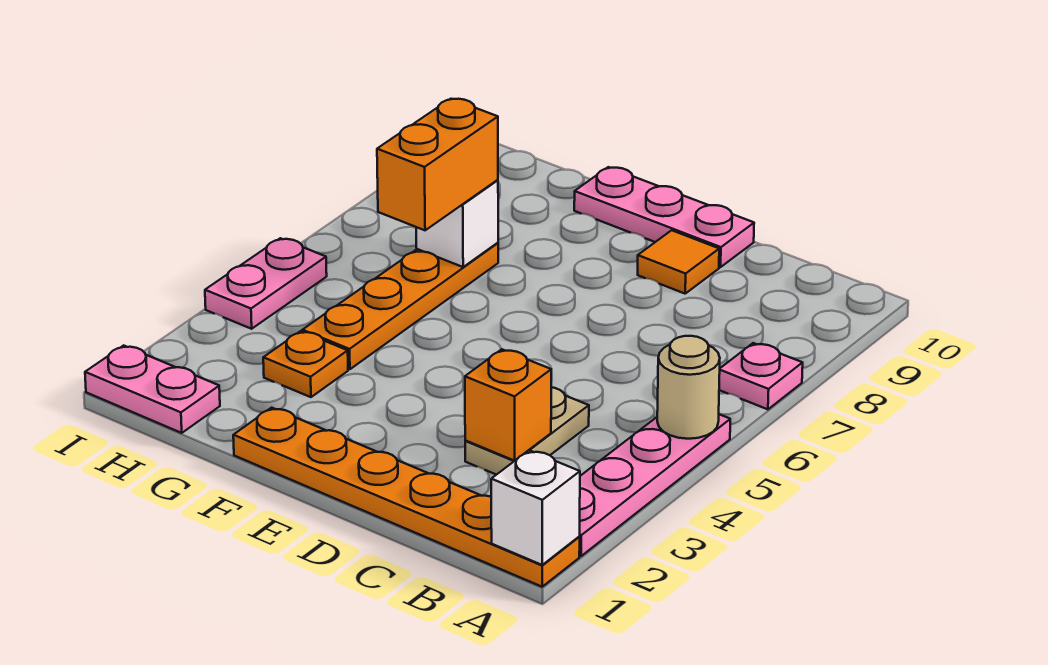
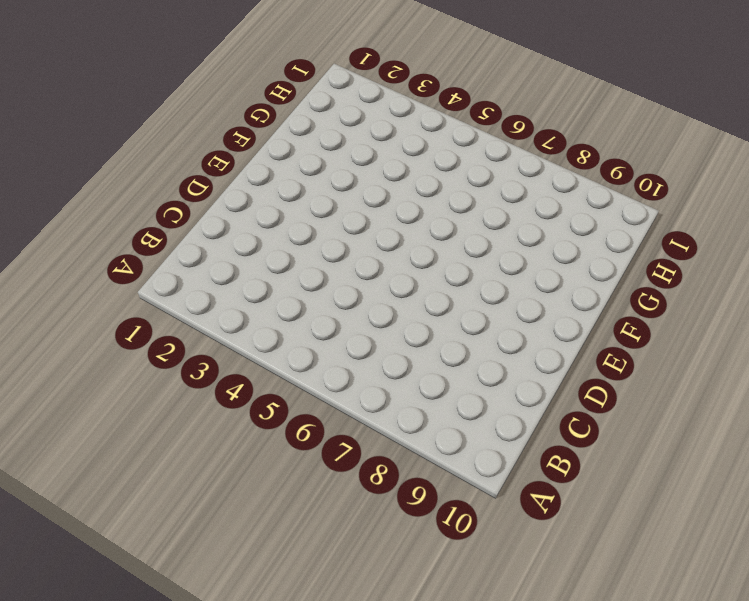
none -> orange plate A1:F1 level 1
none -> pink plate A2:A5 level 1
none -> pink plate A7 level 1

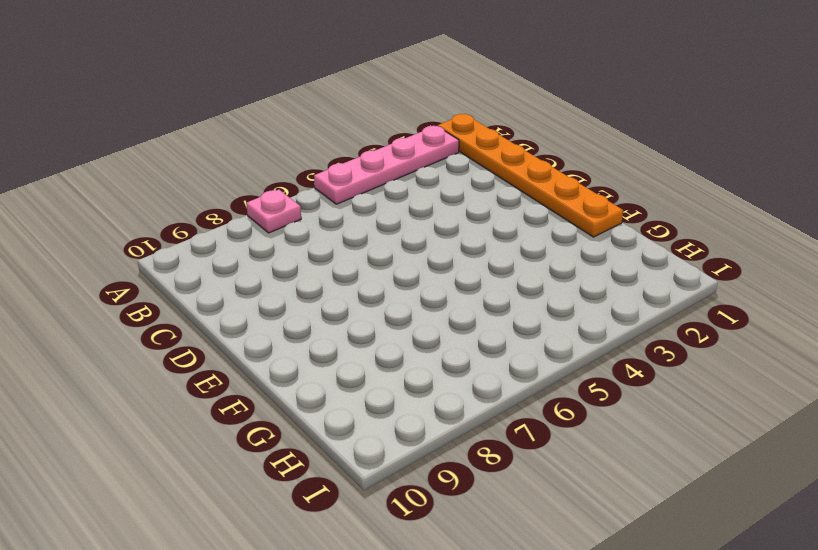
none -> tan plate C3:C4 level 1
none -> orange tile D9 level 1
none -> pink plate D10:F10 level 1

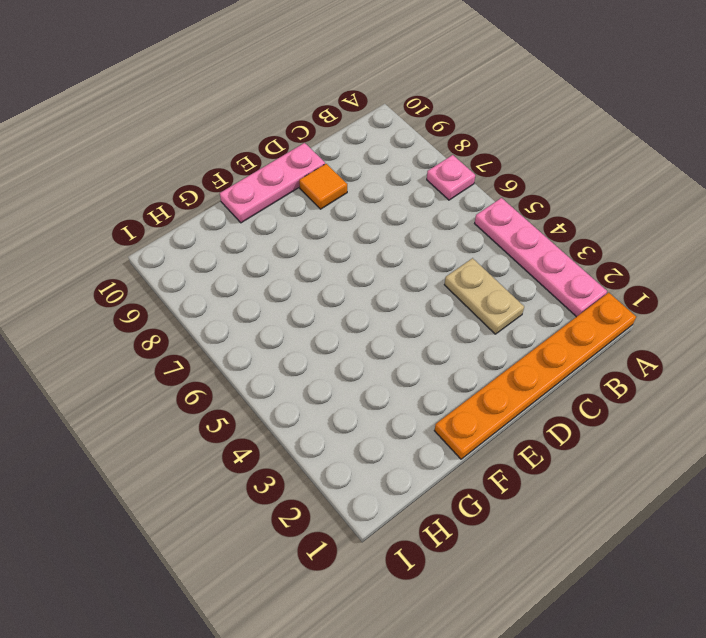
none -> orange plate G3 level 1
none -> orange plate G4:G7 level 1
none -> pink plate H1:I1 level 1

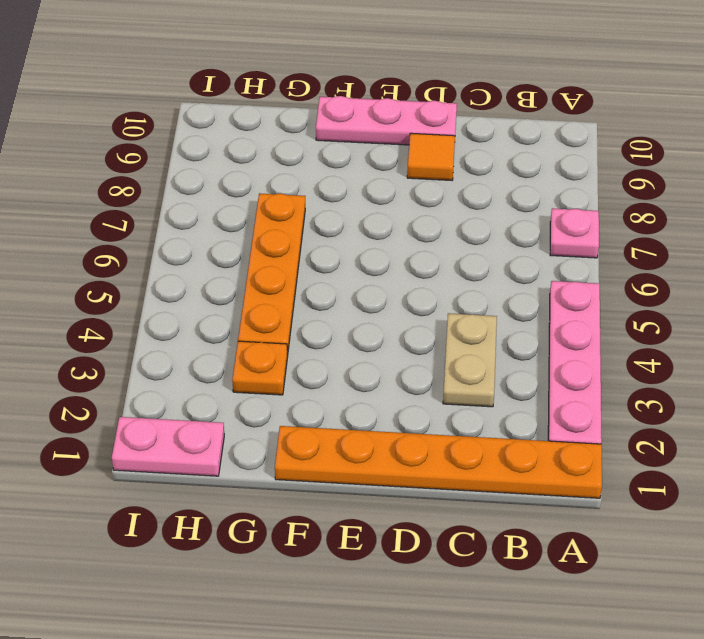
none -> pink plate I4:I5 level 1
none -> white brick A1 level 2
none -> tan round brick A5 level 2

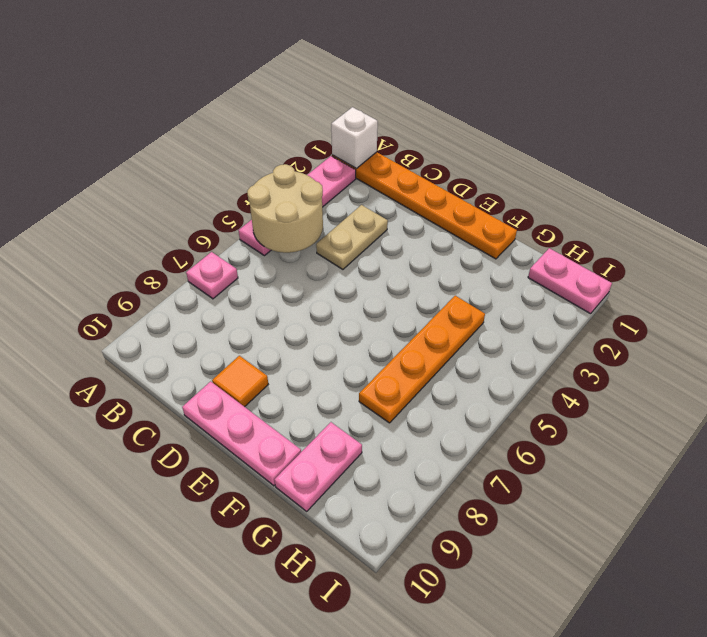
tan round brick A4:B5 level 2 -> tan round brick A5 level 2
pink plate G9:G10 level 1 -> pink plate I4:I5 level 1
none -> orange plate G3 level 1
none -> orange brick C3 level 2
none -> white brick G7 level 2

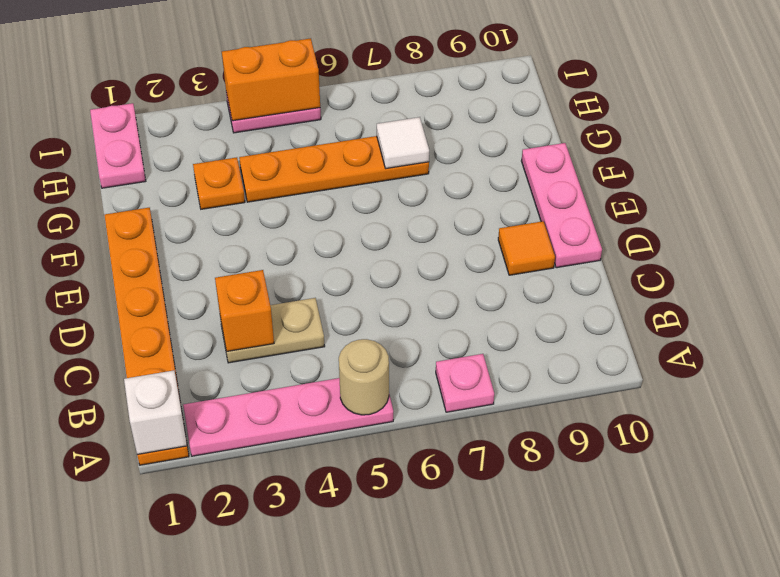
white tile G7 level 2 -> white brick G7 level 2
orange brick I4:I5 level 2 -> orange brick G6:G7 level 3

